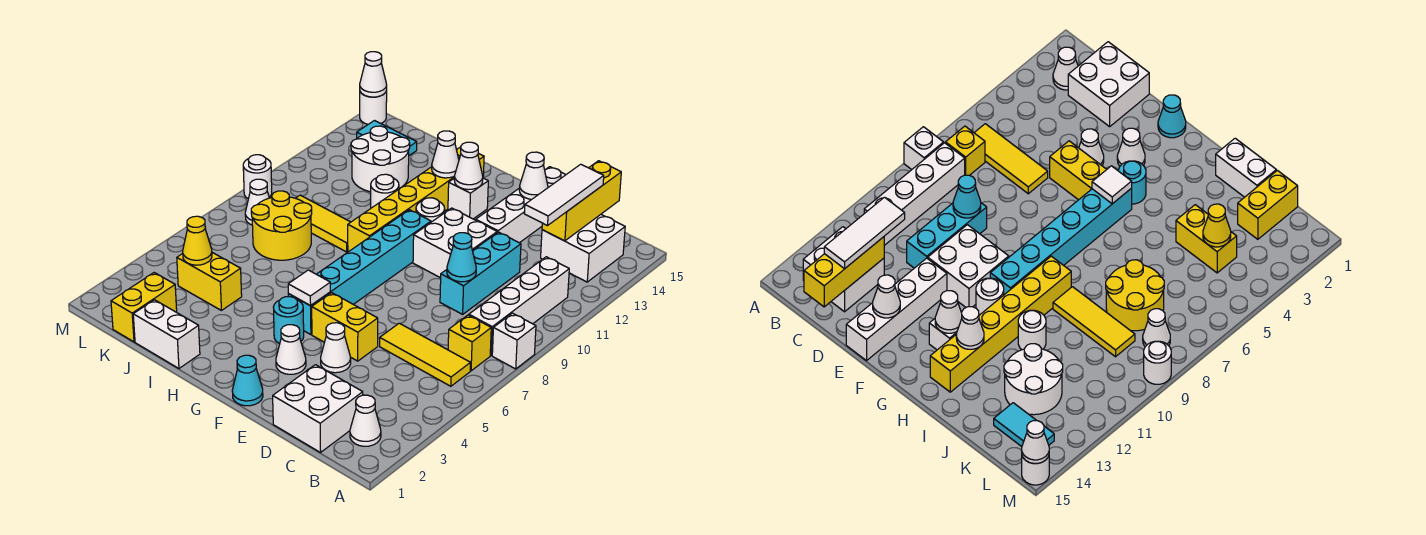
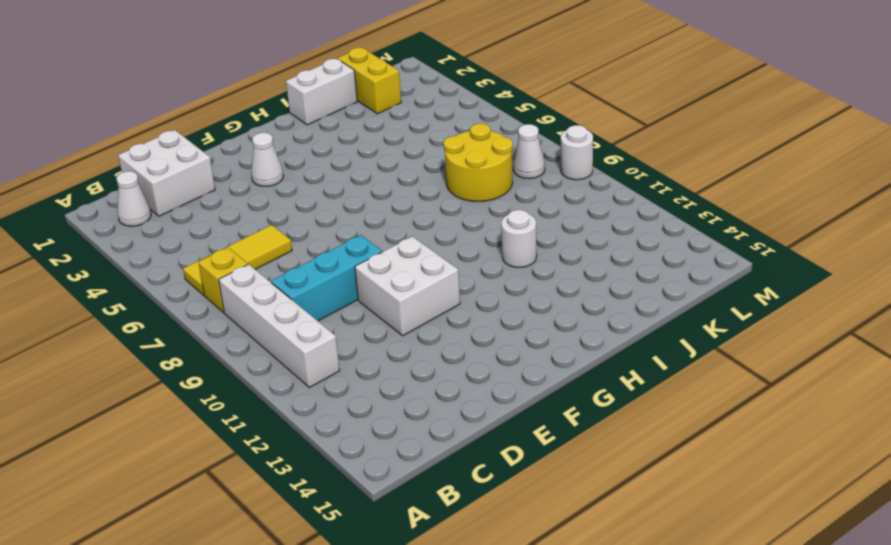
cyan brick C9:E9 level 1 -> cyan brick D9:D11 level 1
none -> white brick A8 level 1
none -> white brick B13:C14 level 1
none -> white cone E4 level 1
none -> yellow brick E5:F5 level 1

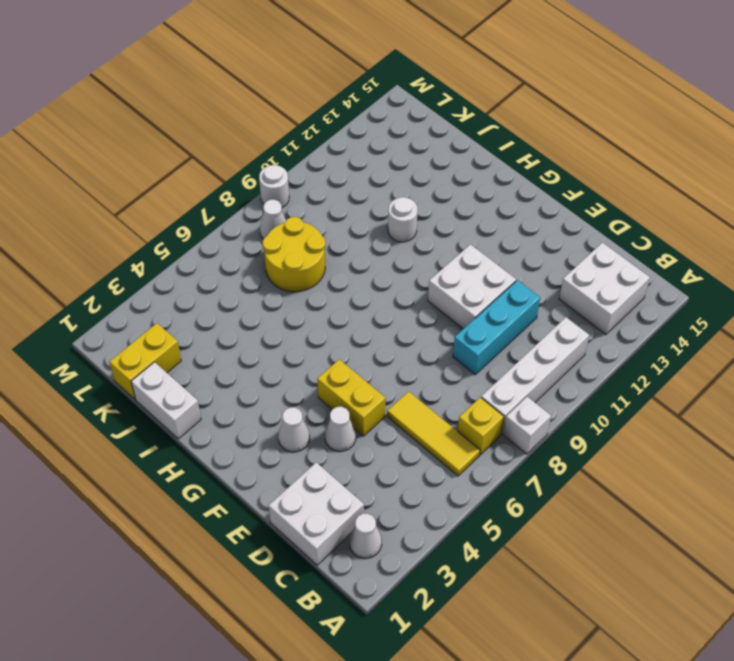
none -> white brick E12:E15 level 1
none -> cyan cone F1 level 1
none -> cyan round brick G4 level 1
none -> cyan brick G5:G10 level 1

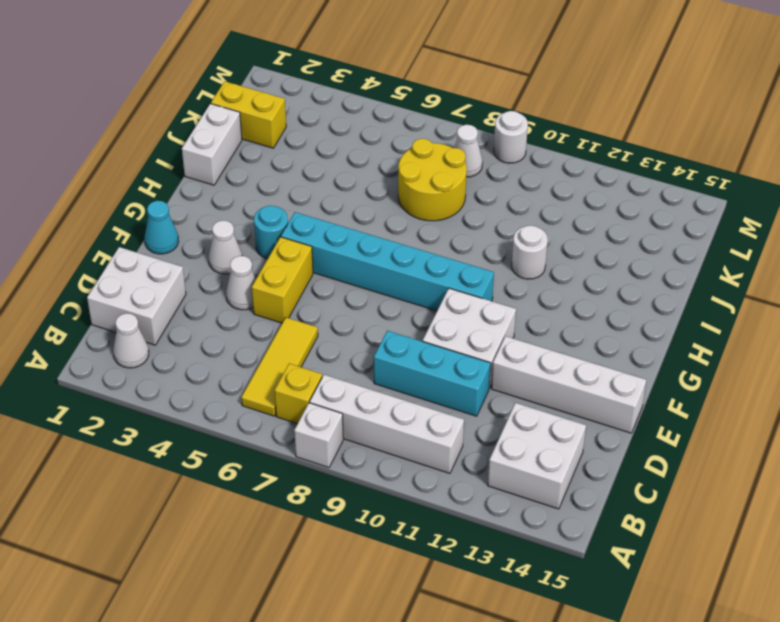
none -> white round brick G11 level 1
none -> white brick G13 level 1
none -> yellow brick H9:H14 level 1
none -> yellow tile I9:K9 level 1

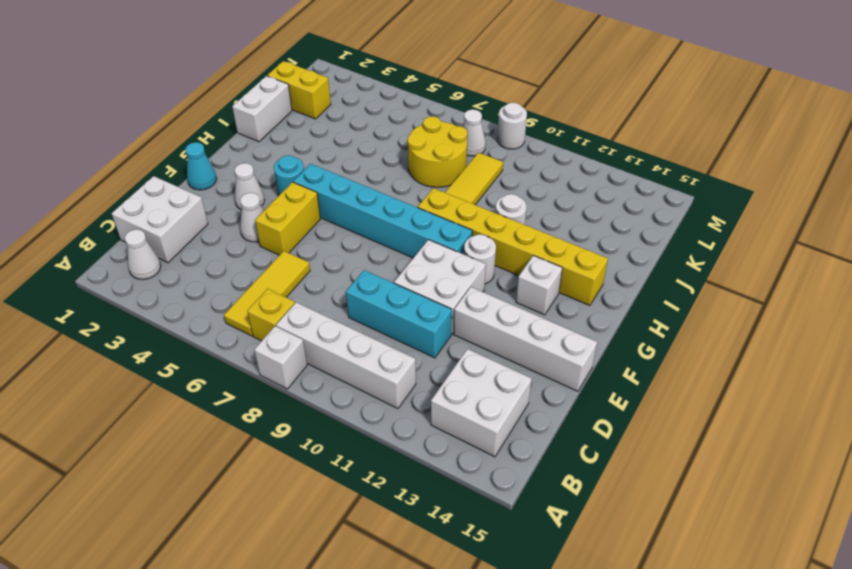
none -> yellow brick J4:K4 level 1
none -> white round brick J12:K13 level 1
none -> cyan tile K14:L14 level 1
none -> white round brick M15 level 1

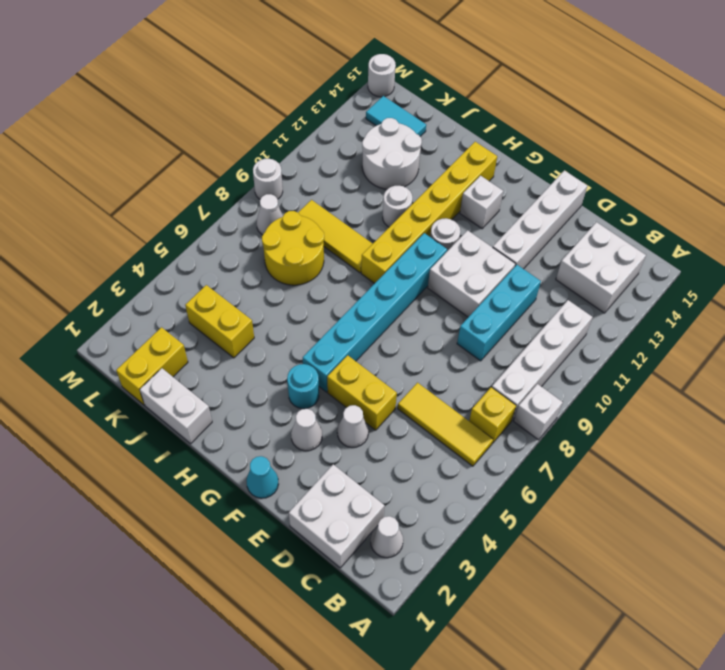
none -> yellow brick C13:C15 level 2
none -> cyan cone D9 level 2
none -> white cone E14 level 2
none -> white tile G5 level 2

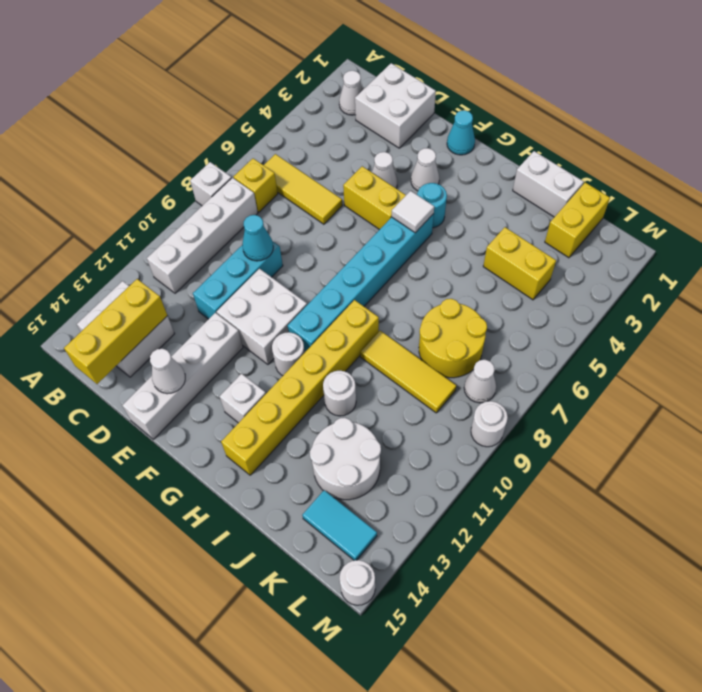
none -> white cone G13 level 2
none -> white cone H13 level 2
none -> yellow cone K4 level 2
none -> white cone M15 level 2

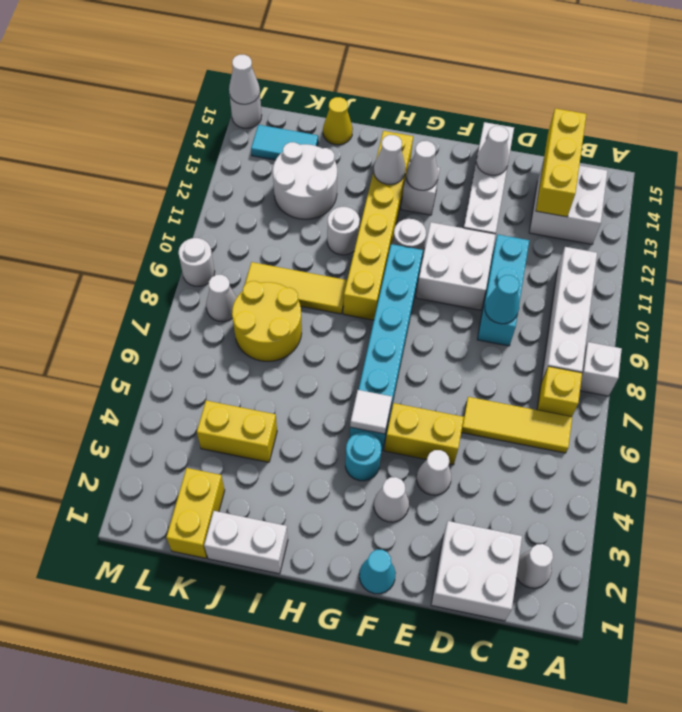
yellow cone J15 level 1 -> yellow cone K4 level 2
none -> white tile C12:C14 level 3

